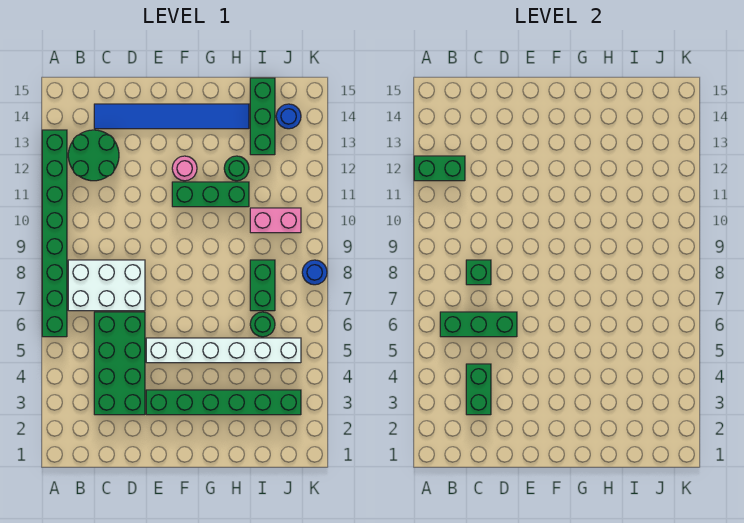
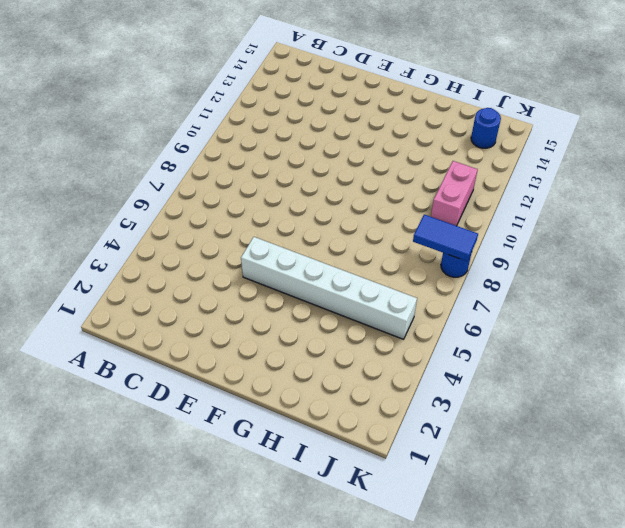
blue tile J8:K8 level 2 -> none
pink brick J10:J11 level 1 -> pink brick I10:J10 level 1
none -> green brick A6:A13 level 1
none -> white brick B7:D8 level 1
none -> green round brick B12:C13 level 1

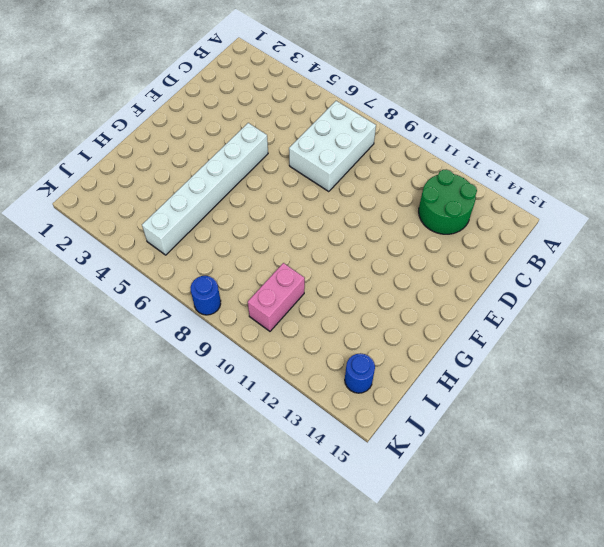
none -> green brick A6:A13 level 1
none -> green brick C3:D6 level 1
none -> blue tile C14:H14 level 1

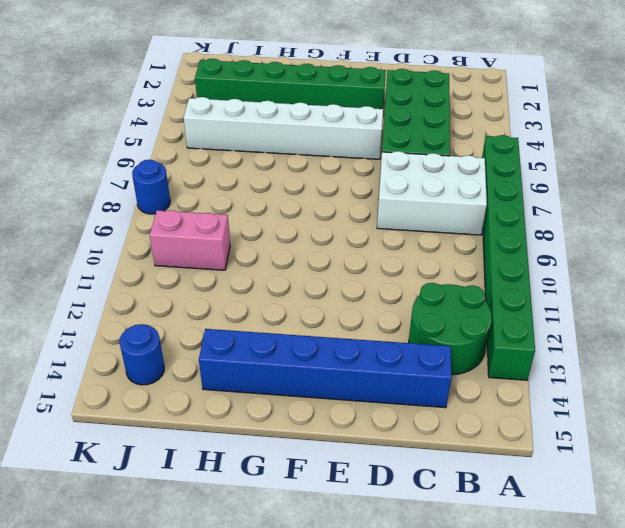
blue brick C14:H14 level 1 -> blue tile C14:H14 level 1
none -> green brick F11:H11 level 1
none -> pink round brick F12 level 1
none -> green round brick H12 level 1

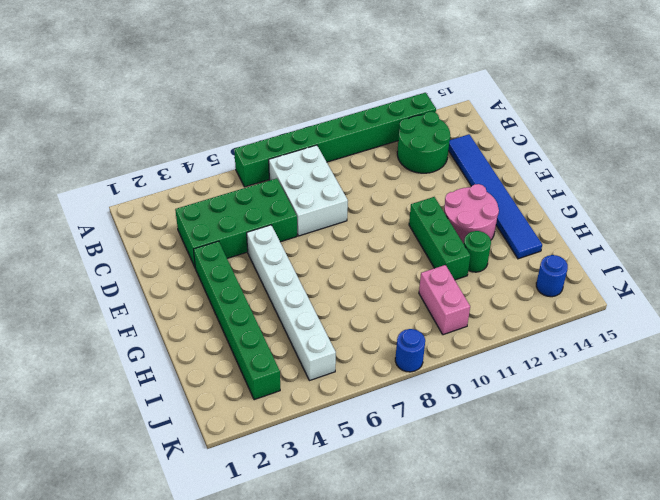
pink round brick F12:G13 level 1 -> pink round brick F12 level 1
none -> green round brick I6 level 1
none -> green brick I7:I8 level 1
none -> green brick I13:I15 level 1

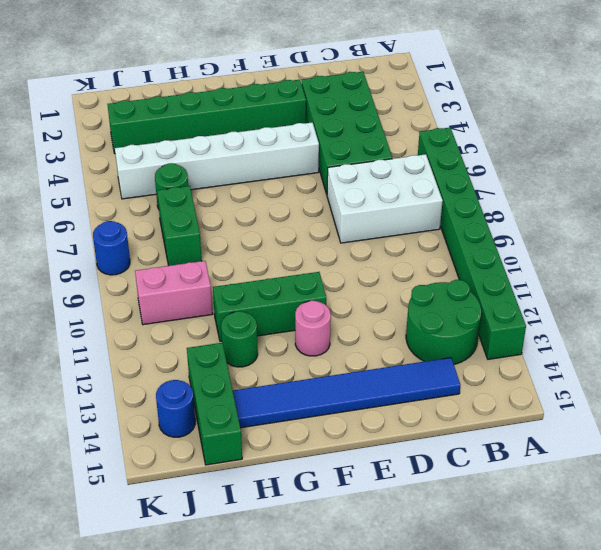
none -> green brick A12:B12 level 2
none -> green brick B6:D6 level 2
none -> green brick C3:C4 level 2

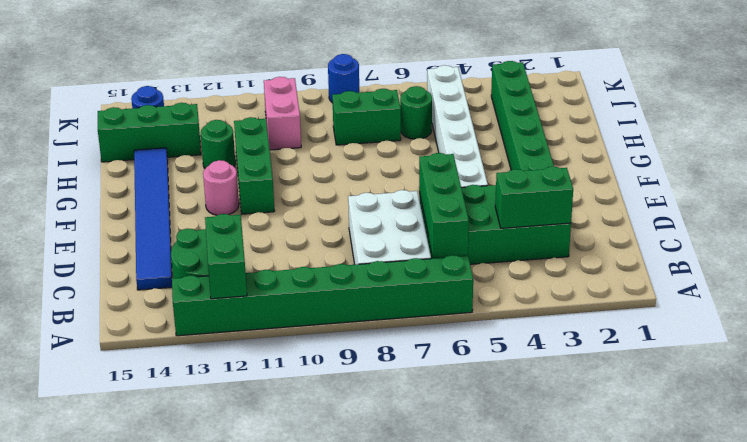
none -> green brick C8 level 2

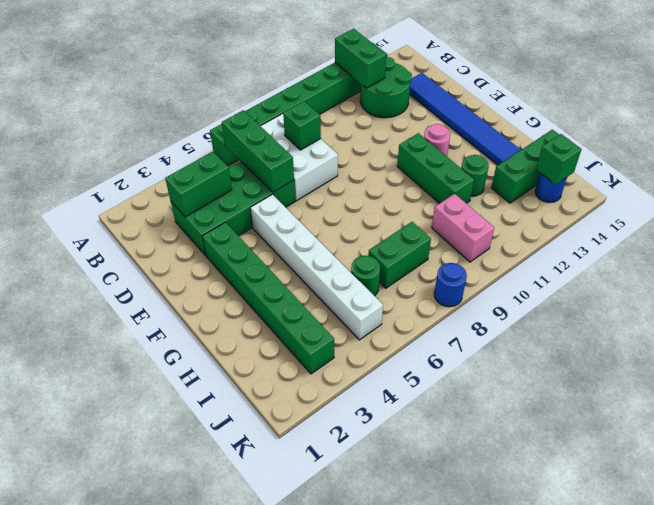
green brick J14 level 2 -> none

